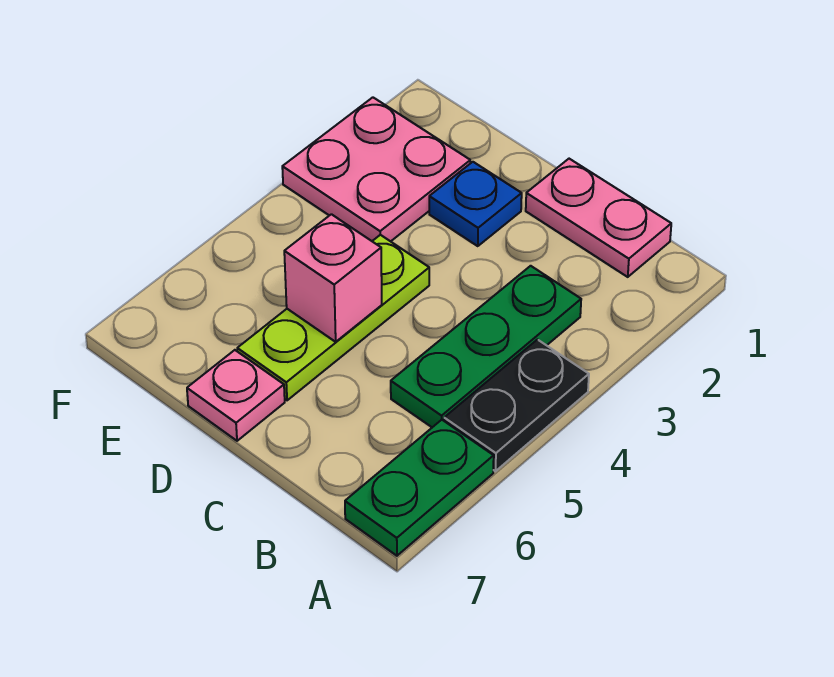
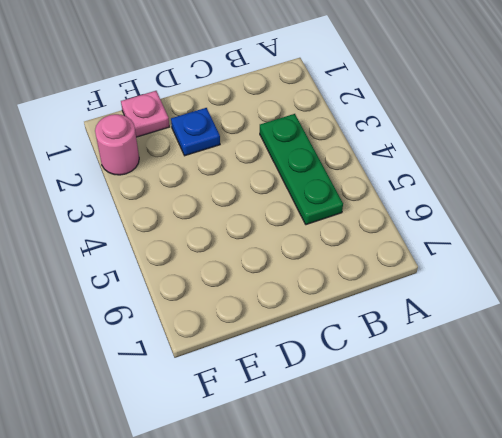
pink plate E1 level 1 -> pink plate D7 level 1
pink round brick F2 level 1 -> pink plate E2:F3 level 1
none -> black plate A4:A5 level 1
none -> green plate A6:A7 level 1

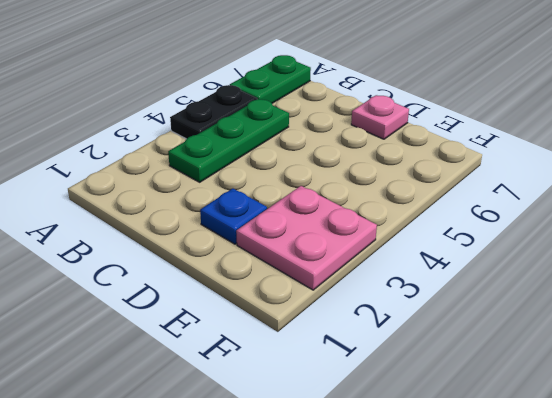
none -> pink plate B1:C1 level 1
none -> lime plate D4:D6 level 1

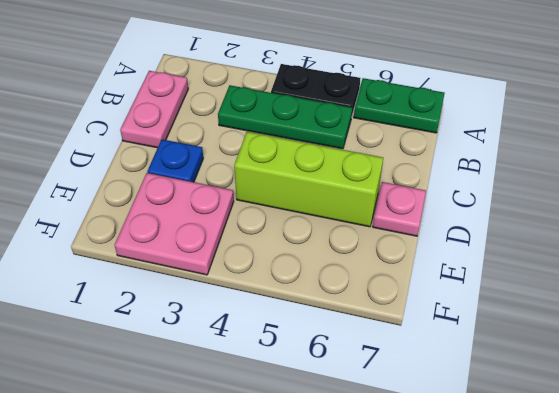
lime brick D4:D6 level 1 -> lime plate D4:D6 level 1
none -> pink brick D5 level 2

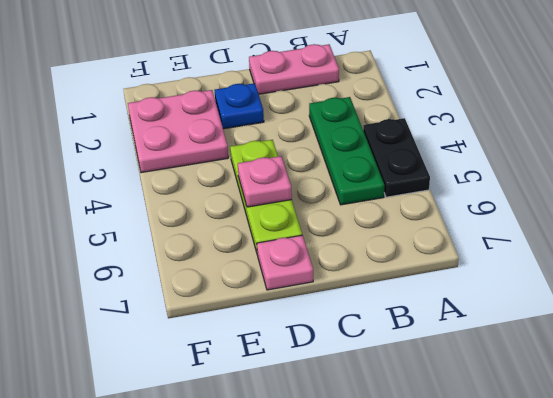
pink plate D5 level 2 -> pink brick D5 level 2
none -> green plate A6:A7 level 1

